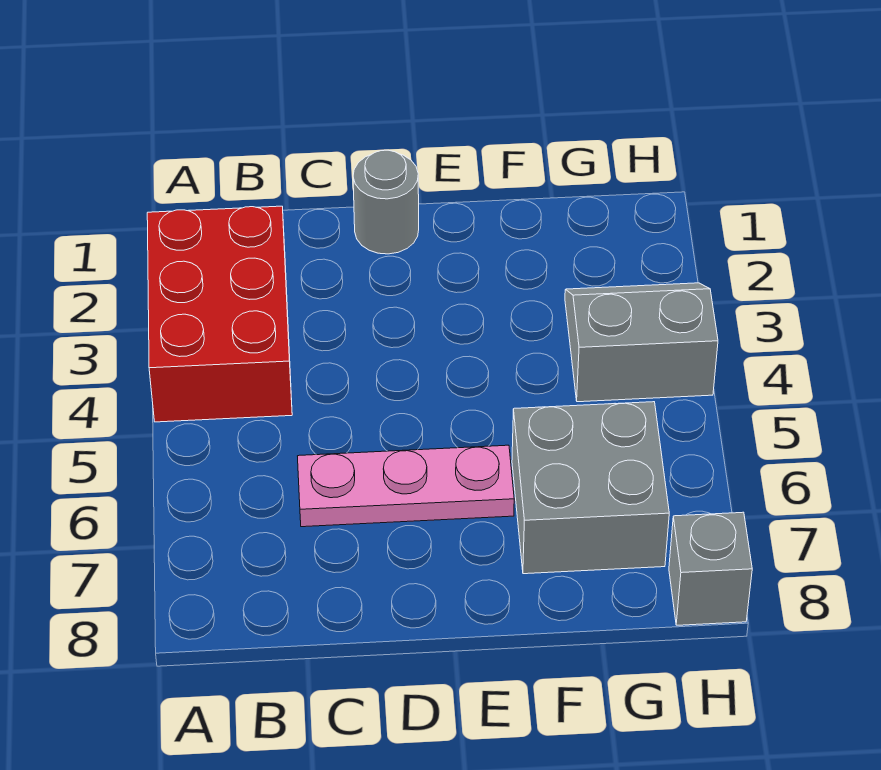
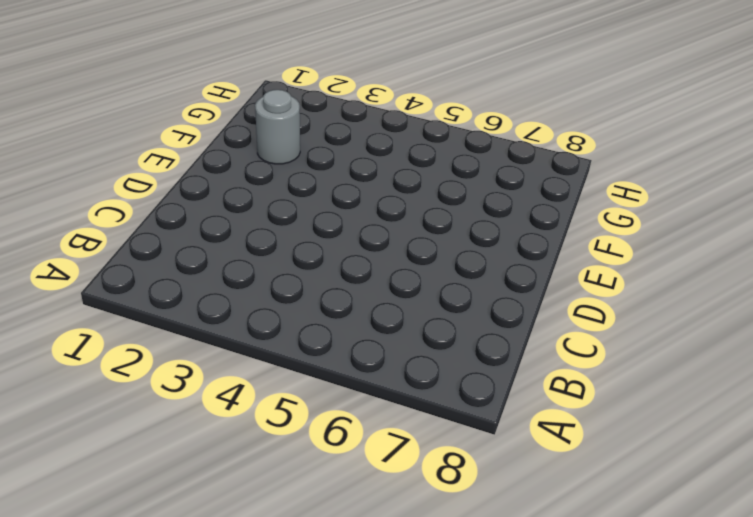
grey round brick F2 level 1 -> grey round brick D1 level 1
none -> red brick A2:B4 level 1
none -> pink plate C6:E6 level 1

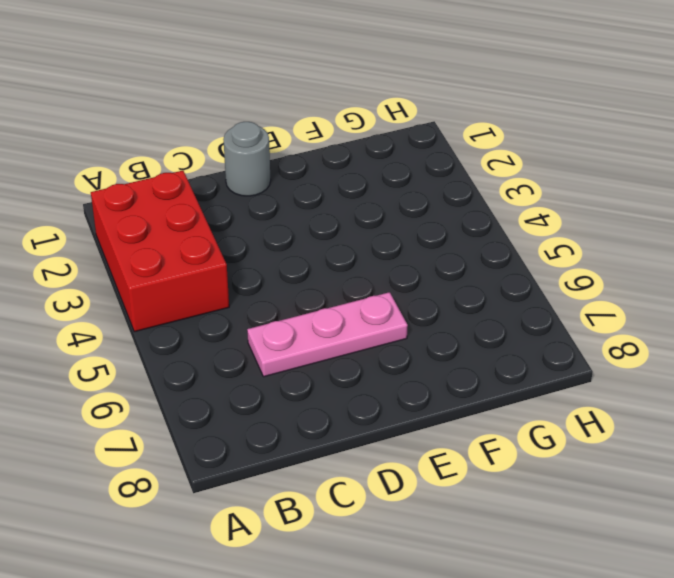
none -> grey brick F6:G7 level 1
none -> grey slope G3:H4 level 1 top 4

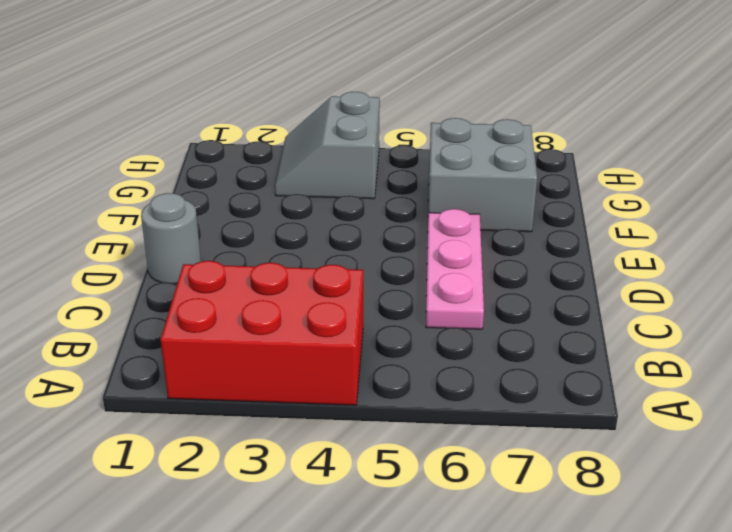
none -> grey brick H8 level 1

